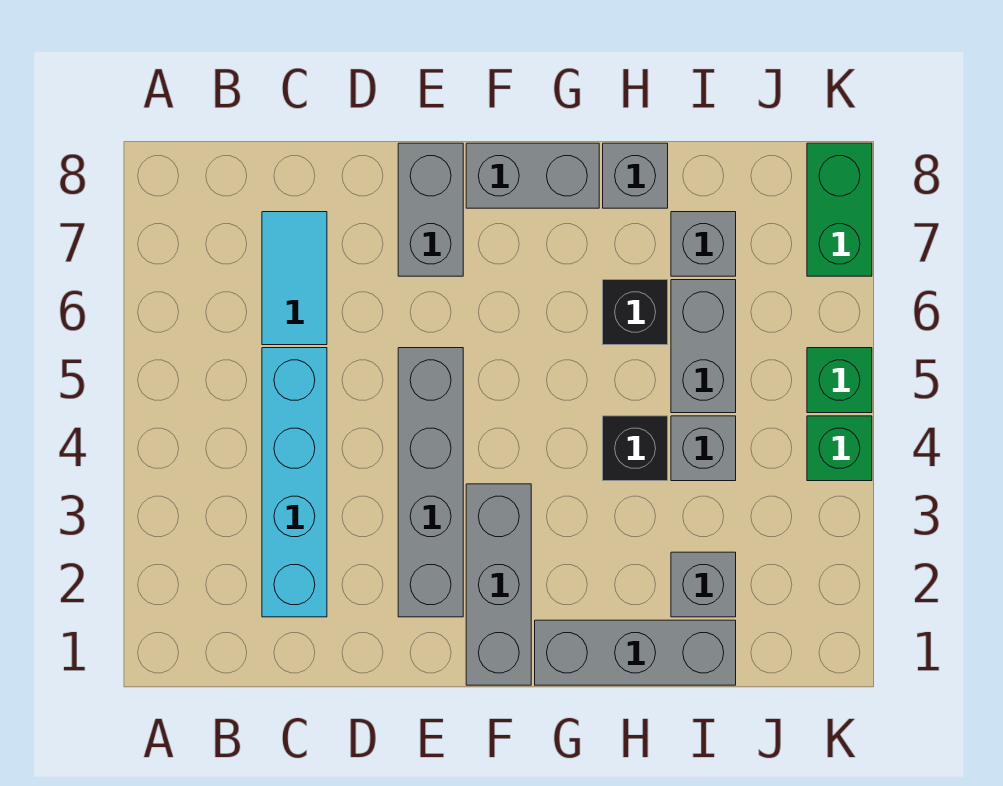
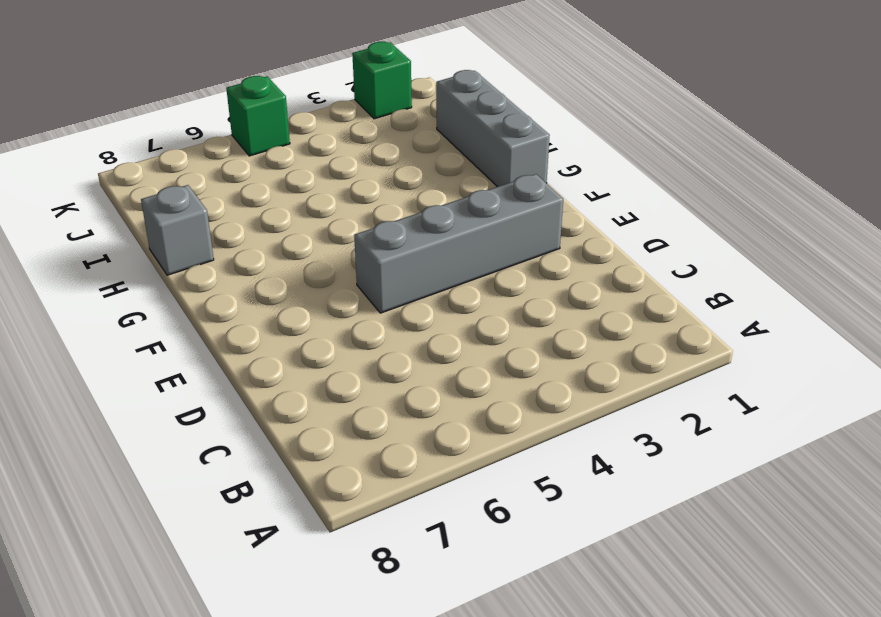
green brick K2 level 1 -> green brick K4 level 1
none -> cyan brick C2:C5 level 1
none -> cyan tile C6:C7 level 1
none -> grey brick E7:E8 level 1

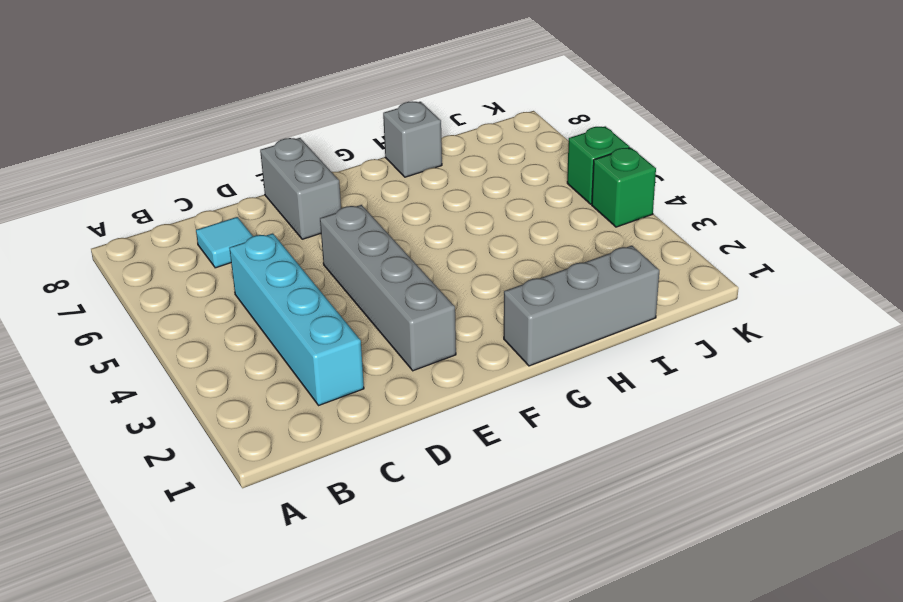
cyan tile C7 level 1 -> cyan tile C6:C7 level 1
none -> grey brick F1:F3 level 1
none -> grey brick F8:G8 level 1
none -> black brick H4 level 1

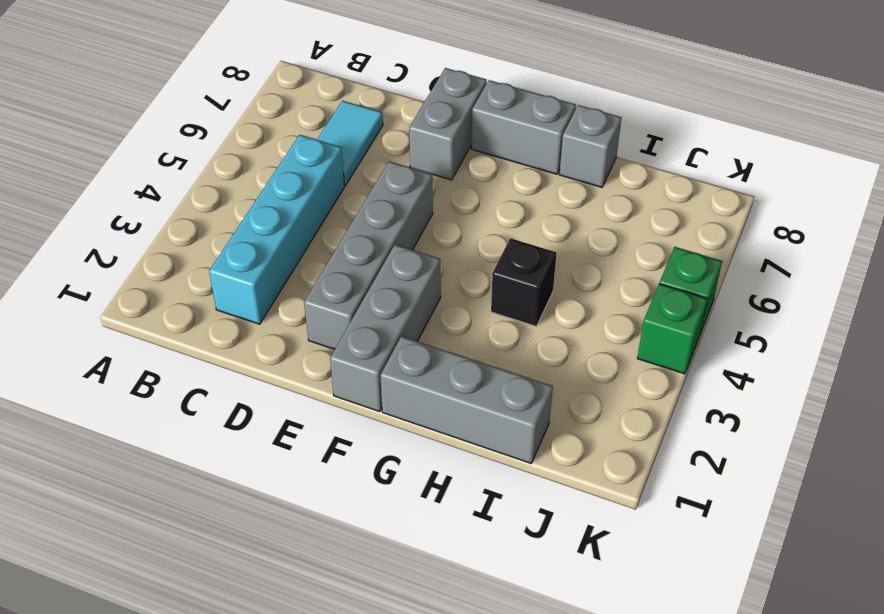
none -> black brick H6 level 1
none -> grey brick I2 level 1
none -> grey brick I4 level 1

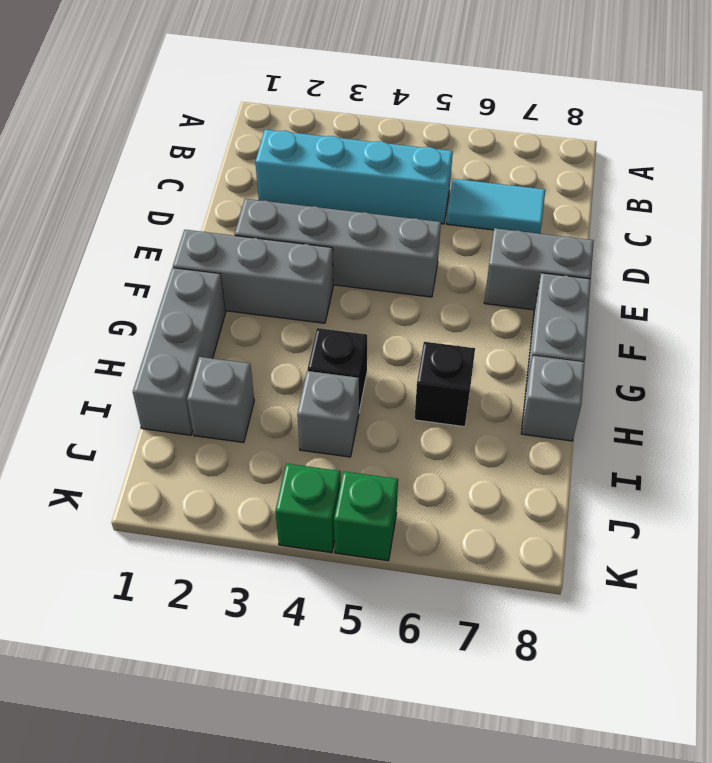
none -> grey brick I5:I6 level 1
none -> grey brick I7 level 1
none -> green brick K7:K8 level 1

